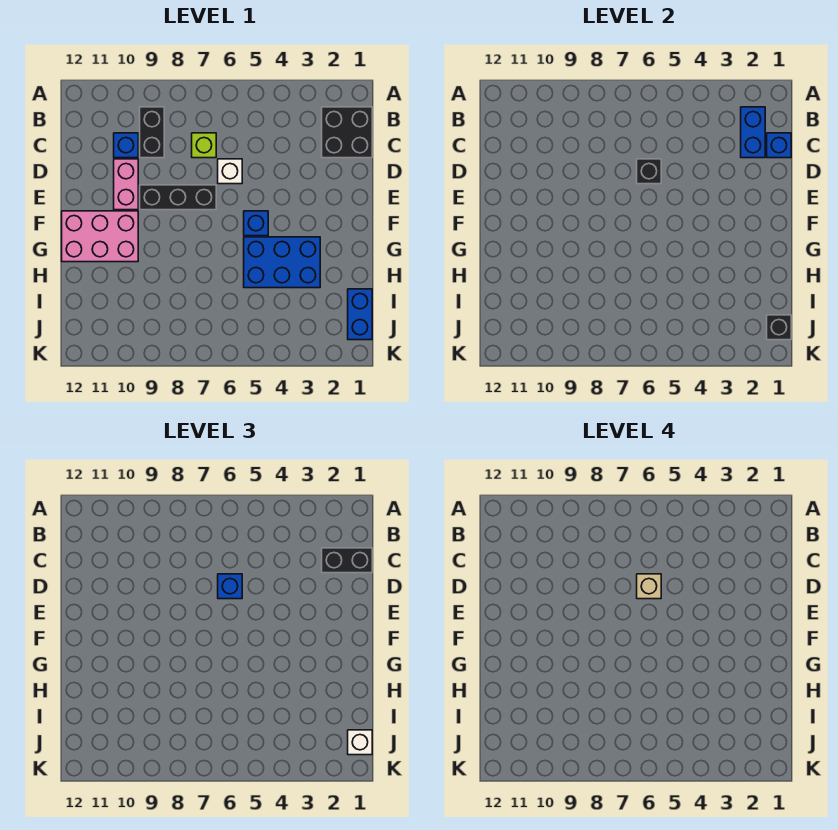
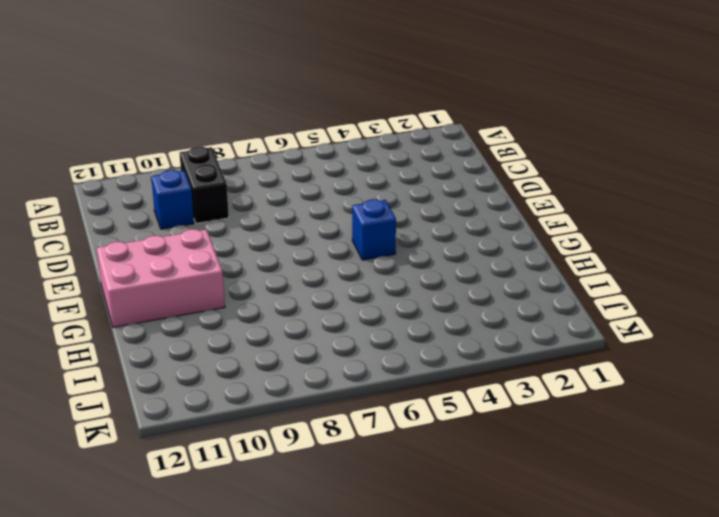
none -> black brick B1:C2 level 1
none -> lime brick C7 level 1
none -> white brick D6 level 1

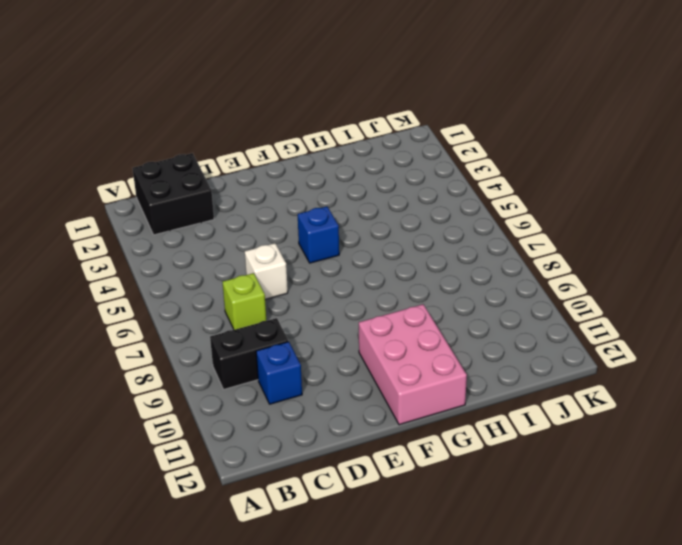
none -> pink brick D10:E10 level 1
none -> black brick E7:E9 level 1
none -> blue brick G3:H5 level 1

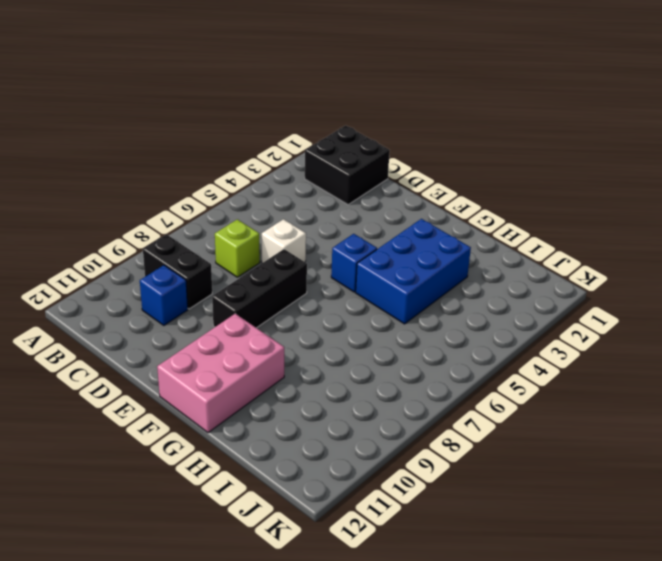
none -> pink brick D10:E10 level 1
none -> blue brick I1:J1 level 1
none -> blue brick B2:C2 level 2

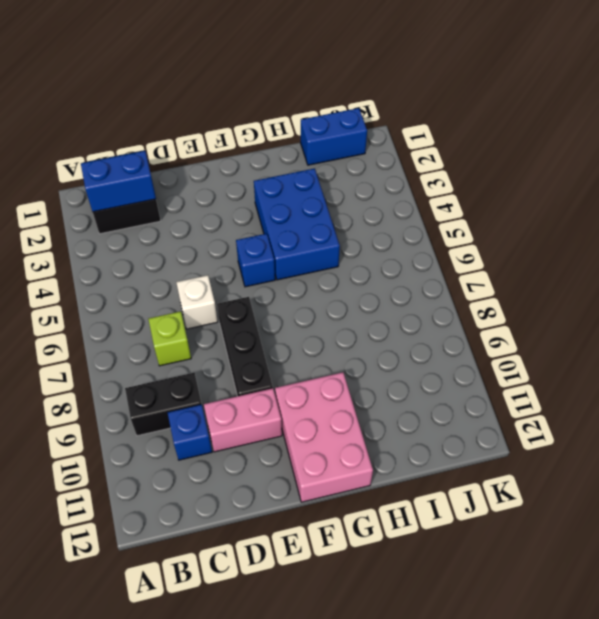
none -> blue brick C1 level 2
none -> black brick D6 level 2
none -> black brick J1 level 2

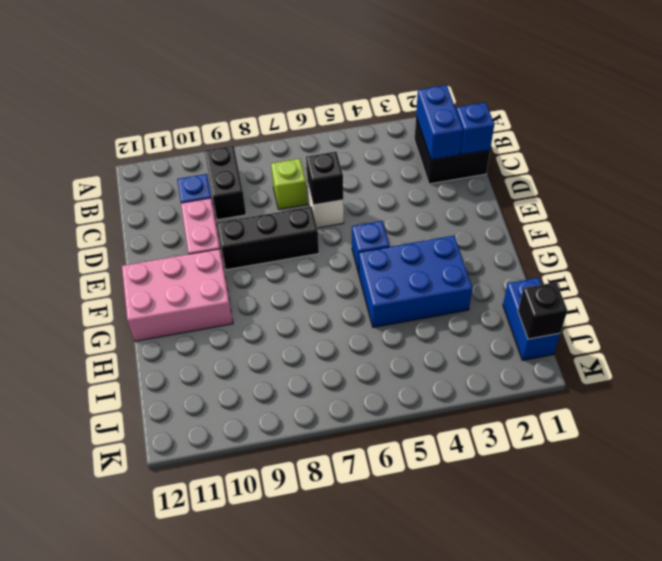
none -> black brick C1:C2 level 3
none -> blue brick D6 level 3
none -> white brick J1 level 3

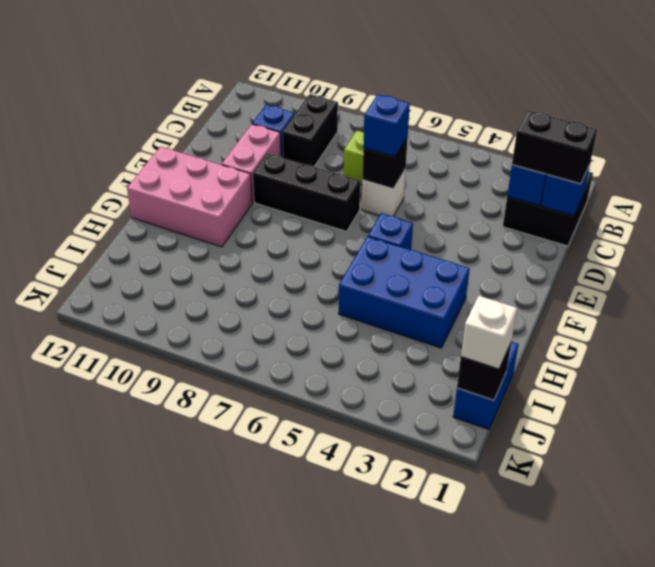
none -> tan brick D6 level 4

